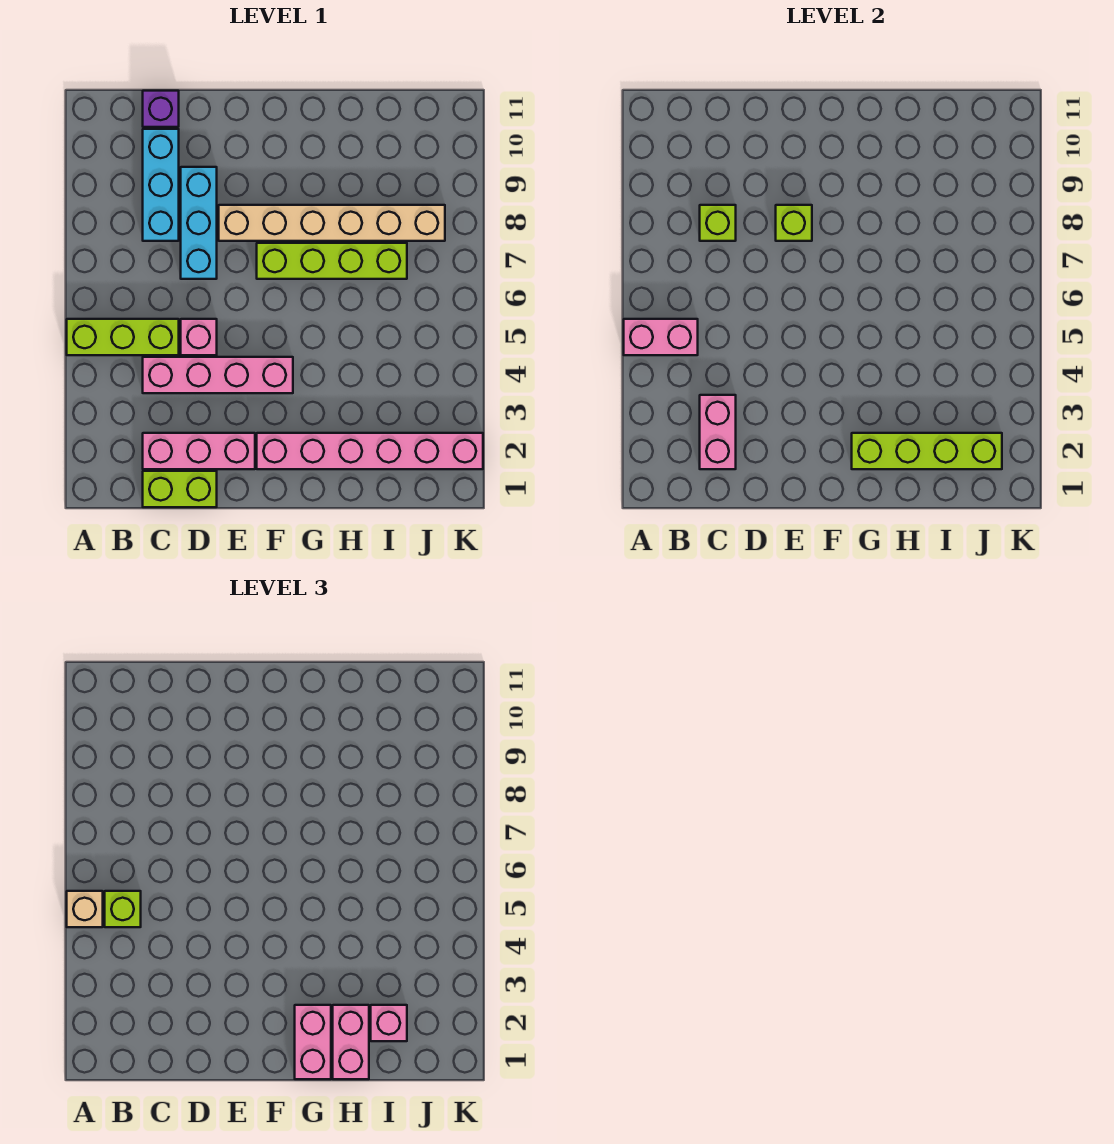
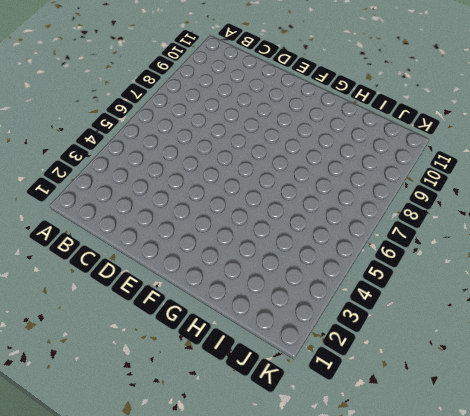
none -> lime brick A5:C5 level 1
none -> lime brick C1:D1 level 1
none -> pink brick C2:E2 level 1

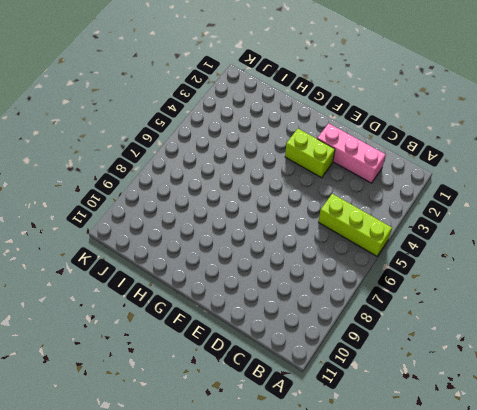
lime brick E3:F3 level 1 -> lime brick C1:D1 level 1
none -> pink brick C4:F4 level 1
none -> cyan brick C8:C10 level 1
none -> purple brick C11 level 1

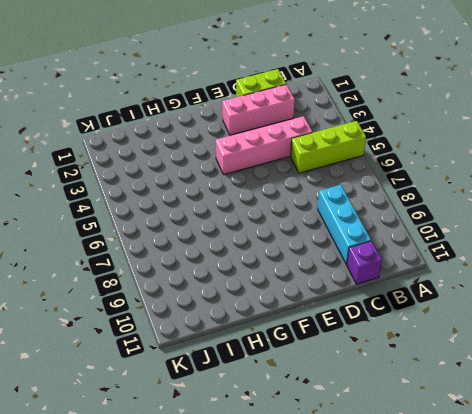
none -> pink brick D5 level 1
none -> cyan brick D7:D9 level 1
none -> tan brick E8:J8 level 1

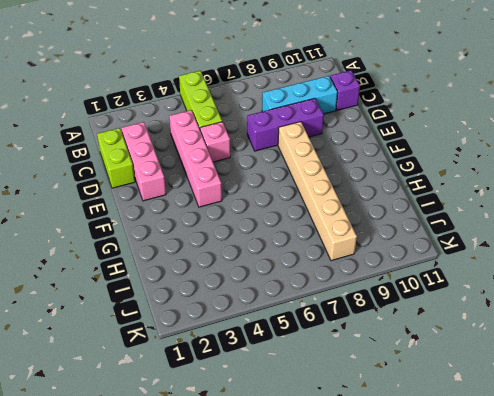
purple brick D7:D9 level 1 -> cyan brick D7:D9 level 1
none -> pink brick F2:K2 level 1
none -> lime brick F7:I7 level 1
none -> pink brick A5:B5 level 2

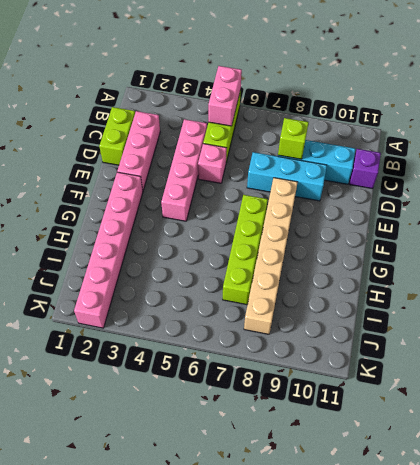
none -> pink brick C2:C3 level 2
none -> lime brick E8 level 2
none -> lime brick G2:J2 level 2

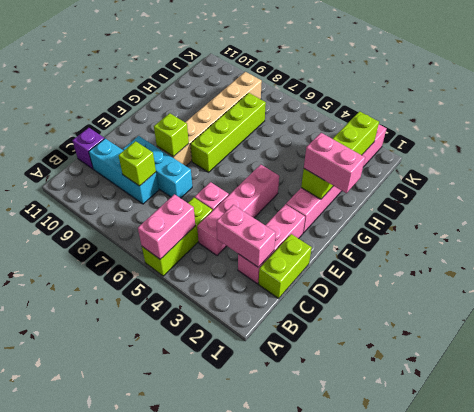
none -> tan brick A5 level 3
none -> lime brick B5 level 3
none -> pink brick H1:H2 level 3

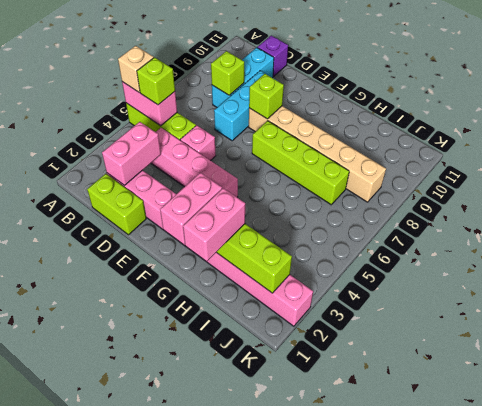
none -> pink brick I2 level 3

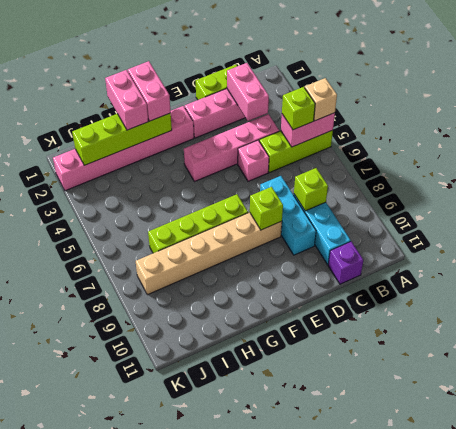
none -> pink brick I2 level 3

